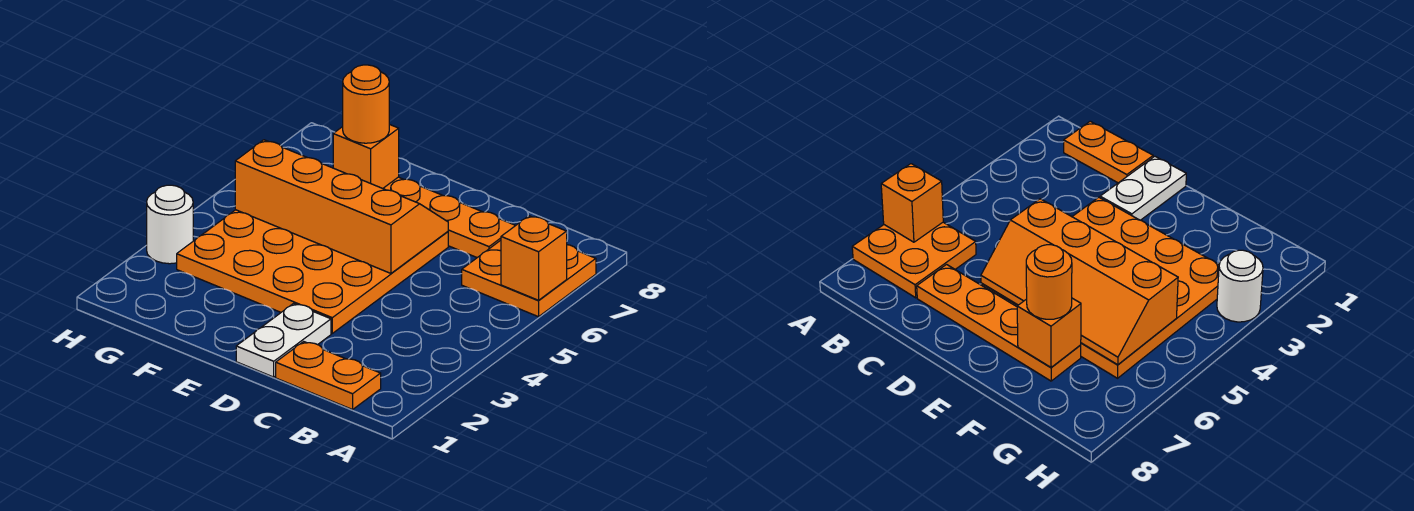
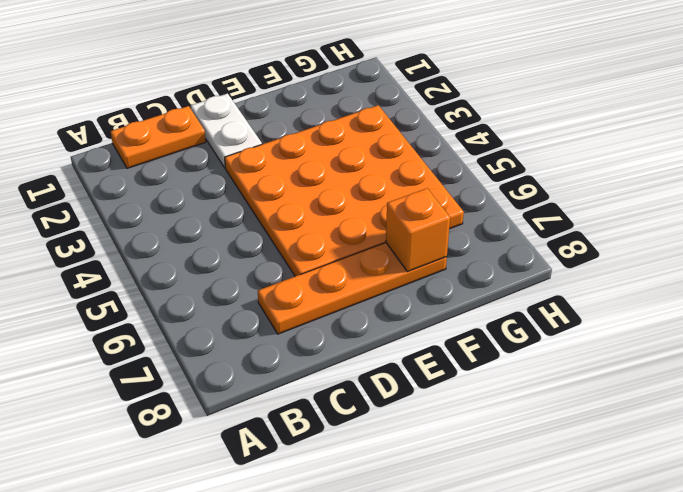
none -> orange plate A6:B7 level 1
none -> white round brick H3 level 1

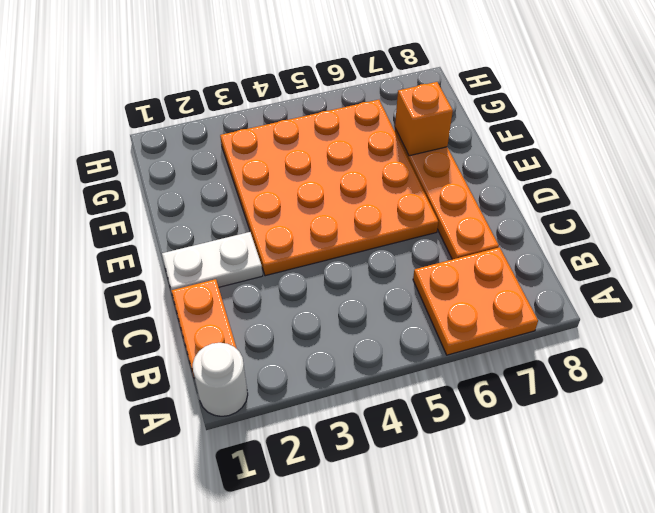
white round brick A1 level 1 -> white round brick H3 level 1
none -> orange brick A6 level 2
none -> orange slope D5:G6 level 2 top 5

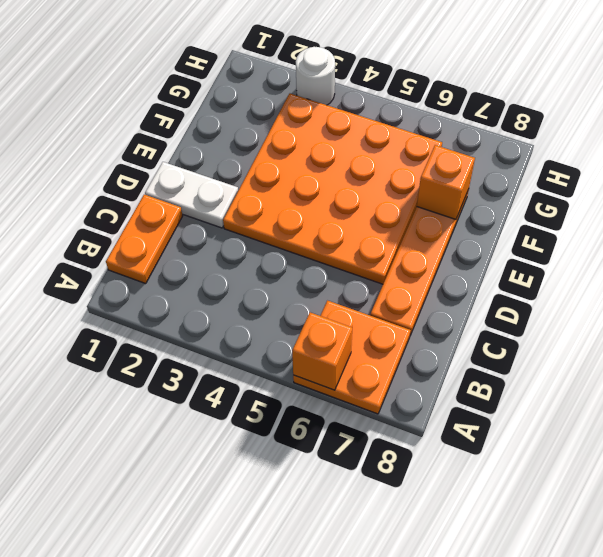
none -> orange slope D5:G6 level 2 top 5
none -> orange round brick F7 level 3

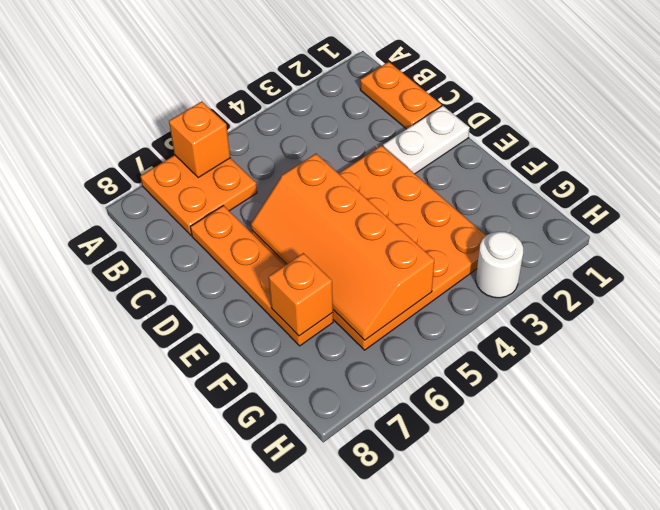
none -> orange round brick F7 level 3

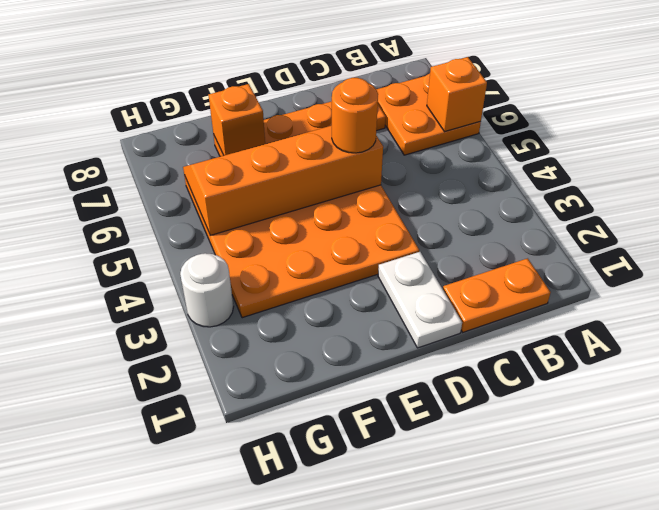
orange round brick D5 level 3 -> orange round brick F7 level 3

